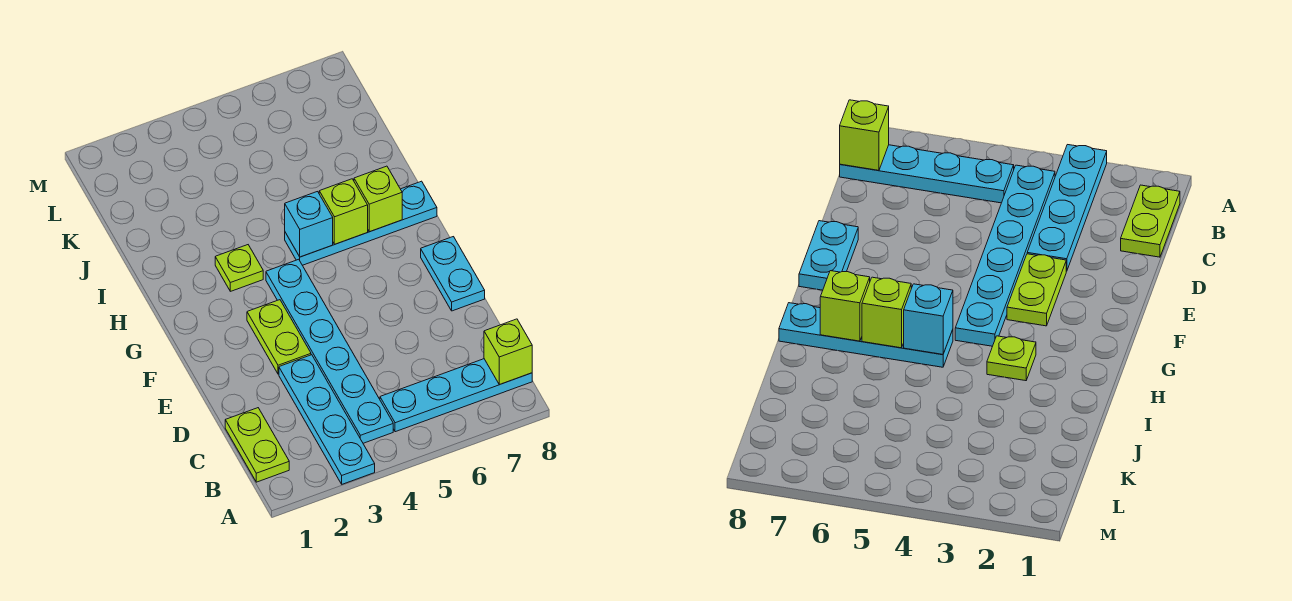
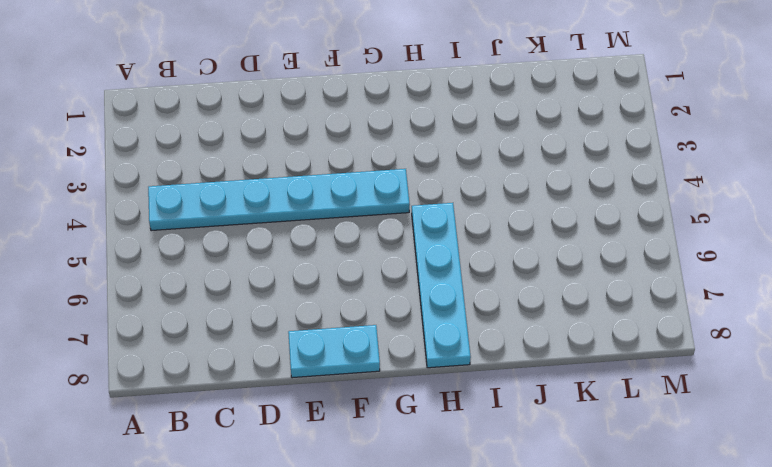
none -> cyan plate A3:D3 level 1
none -> lime plate B1:C1 level 1
none -> cyan plate B5:B8 level 1

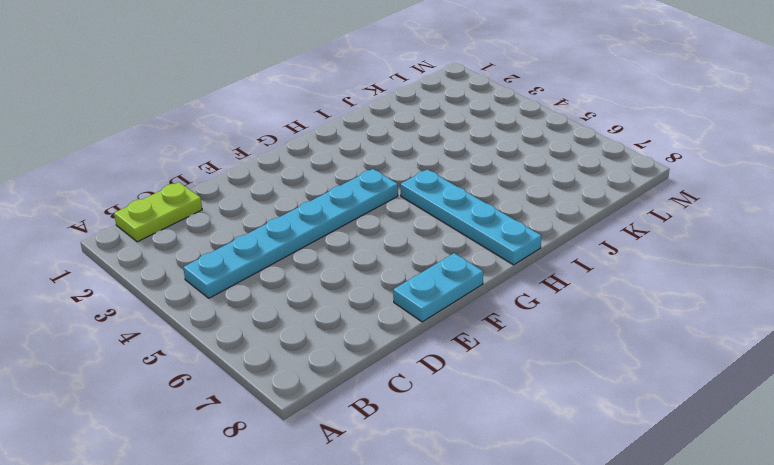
none -> cyan plate A3:D3 level 1
none -> cyan plate B5:B8 level 1
none -> lime plate E3:F3 level 1

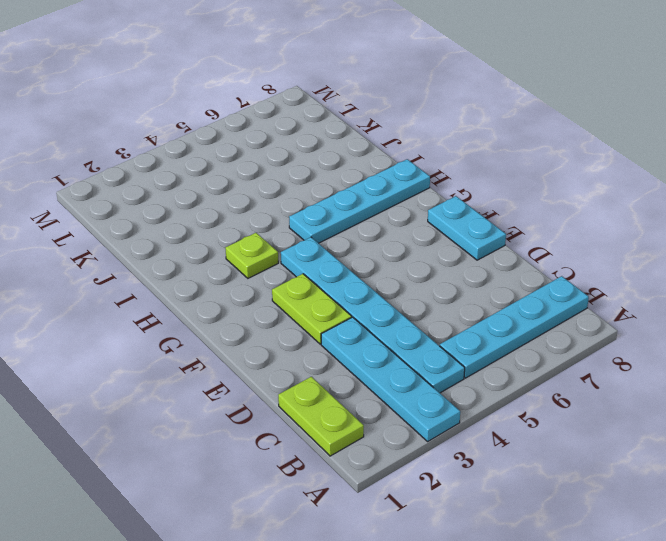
none -> lime brick B8 level 2
none -> cyan brick H5 level 2
none -> lime brick H6 level 2

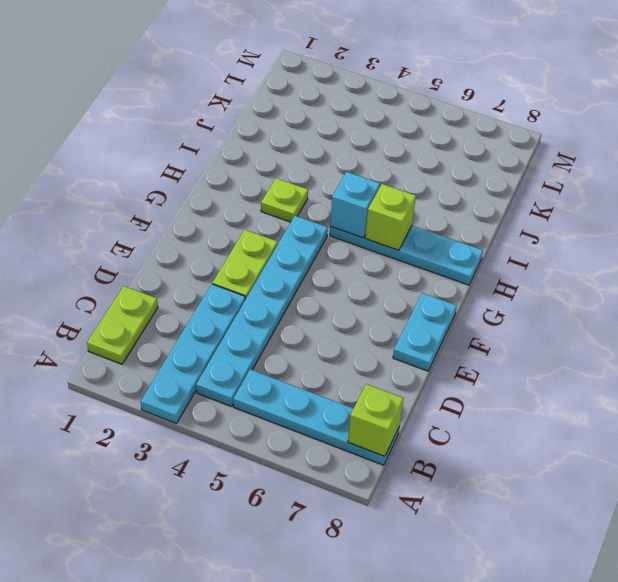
none -> lime brick H7 level 2

